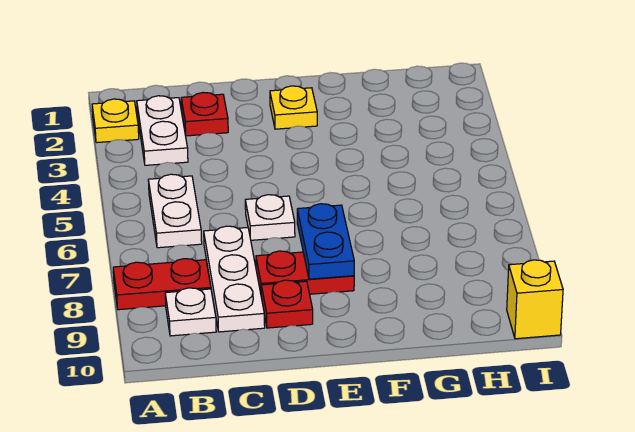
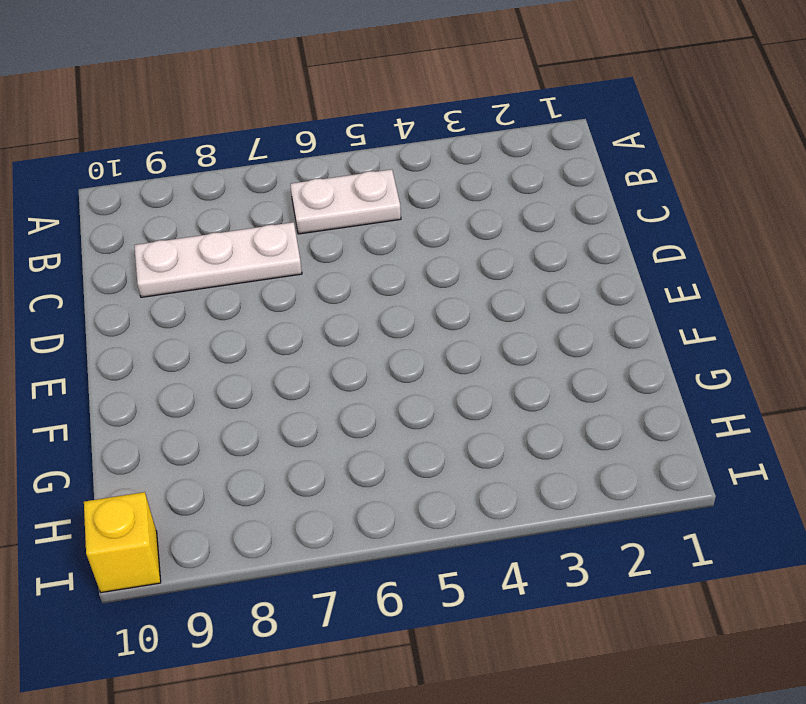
none -> yellow plate A2 level 1
none -> red plate A8:B8 level 1
none -> white plate B2:B3 level 1

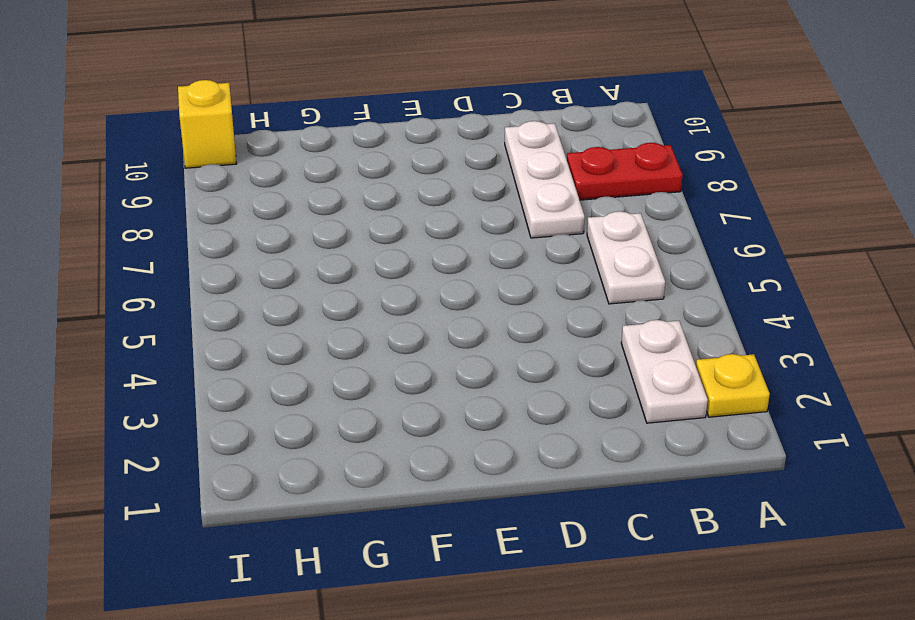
none -> white plate B9 level 1
none -> red plate C2 level 1
none -> white plate D6 level 1

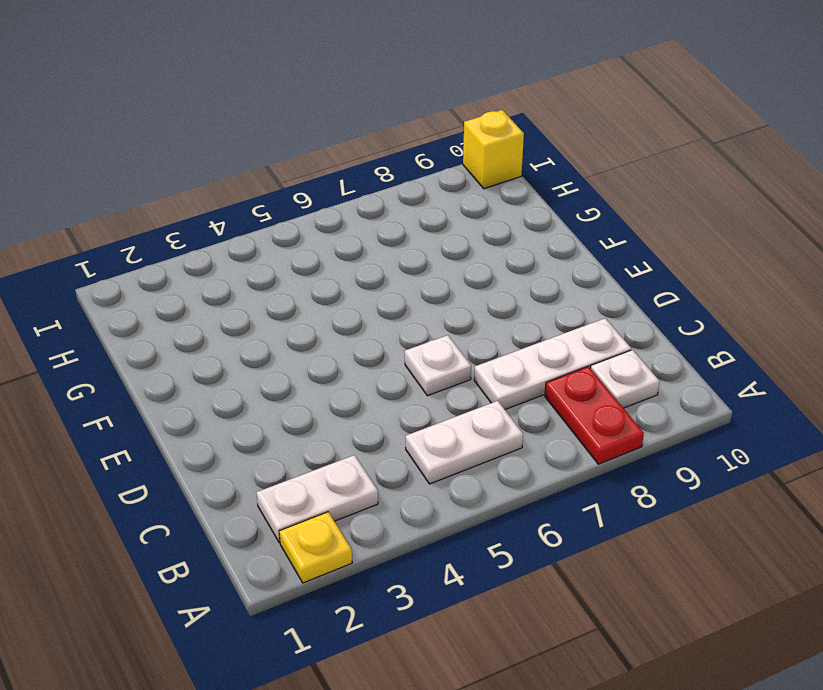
none -> red plate C2 level 1
none -> red plate D8:E8 level 1
none -> red plate D9 level 1

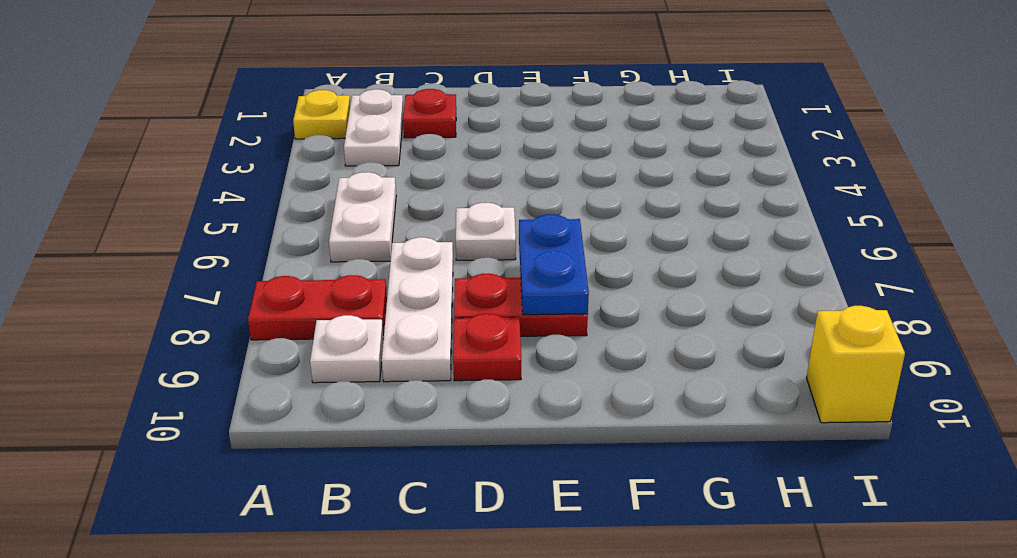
none -> yellow plate E2 level 1

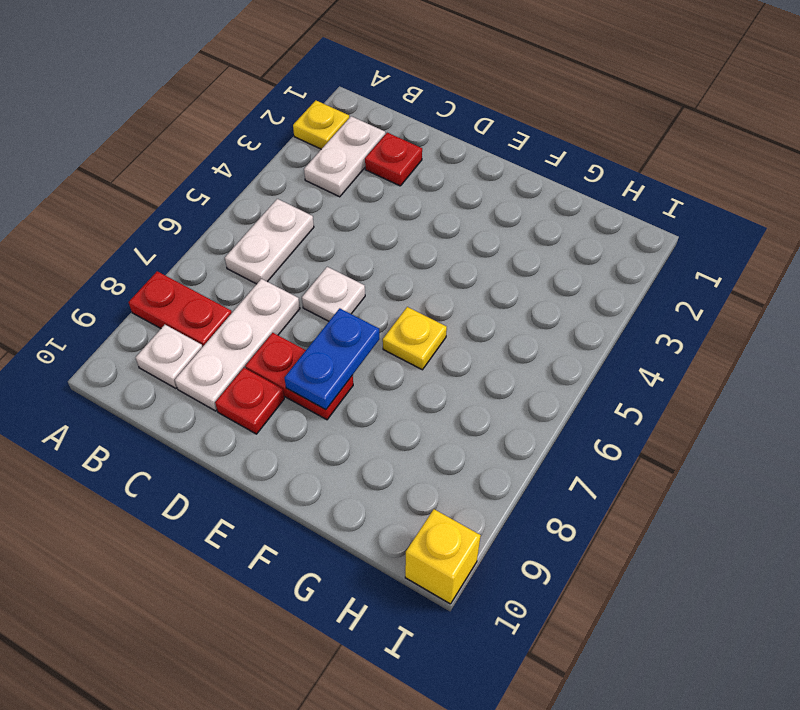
yellow plate F6 level 1 -> yellow plate E2 level 1

